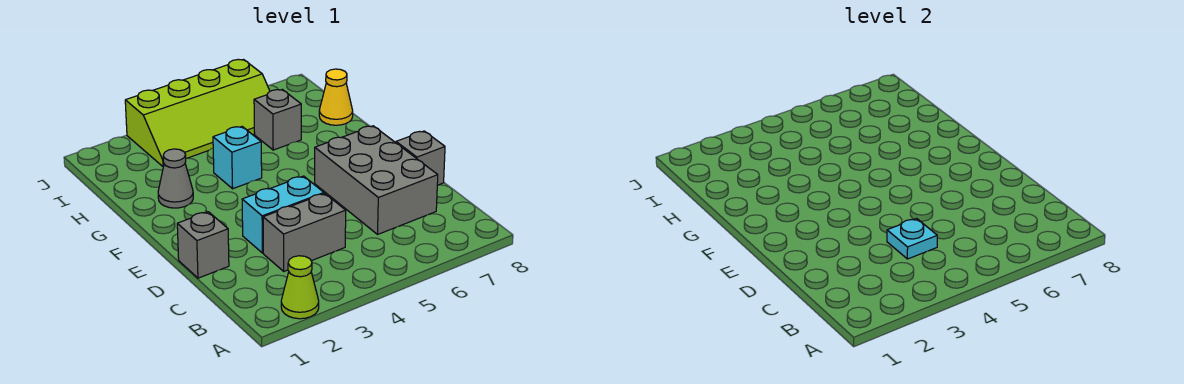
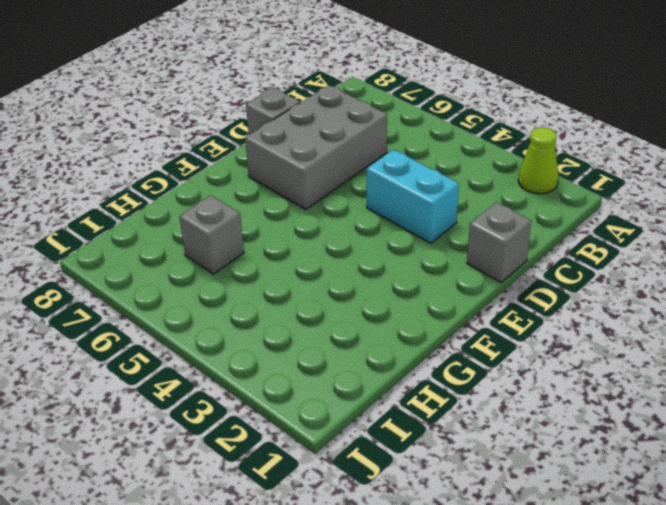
none -> grey brick C3:C4 level 1
none -> grey cone G2 level 1
none -> cyan brick G4 level 1

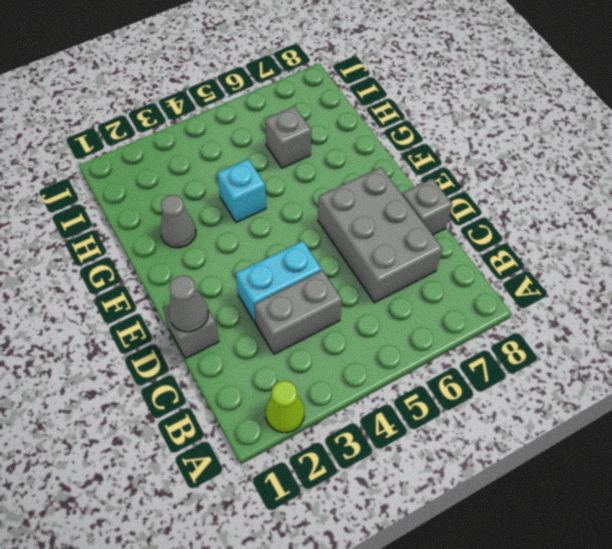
grey cone D1 level 2 -> none
none -> yellow cone H8 level 1
none -> lime slope I3:J6 level 1 top J
none -> cyan plate C4 level 2

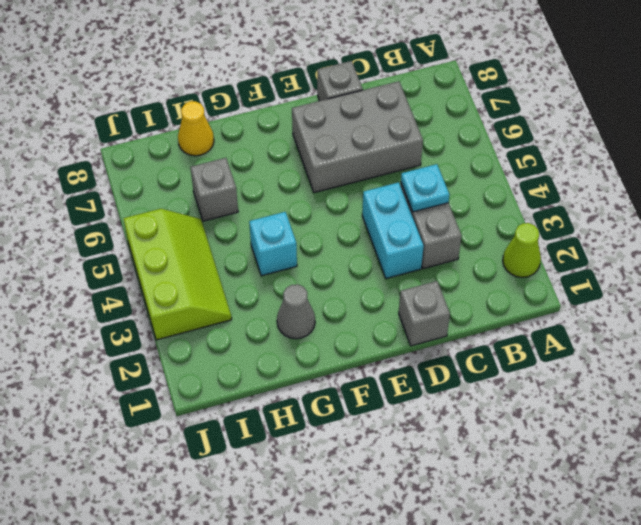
lime slope I3:J5 level 1 top J -> lime slope I3:J6 level 1 top J

